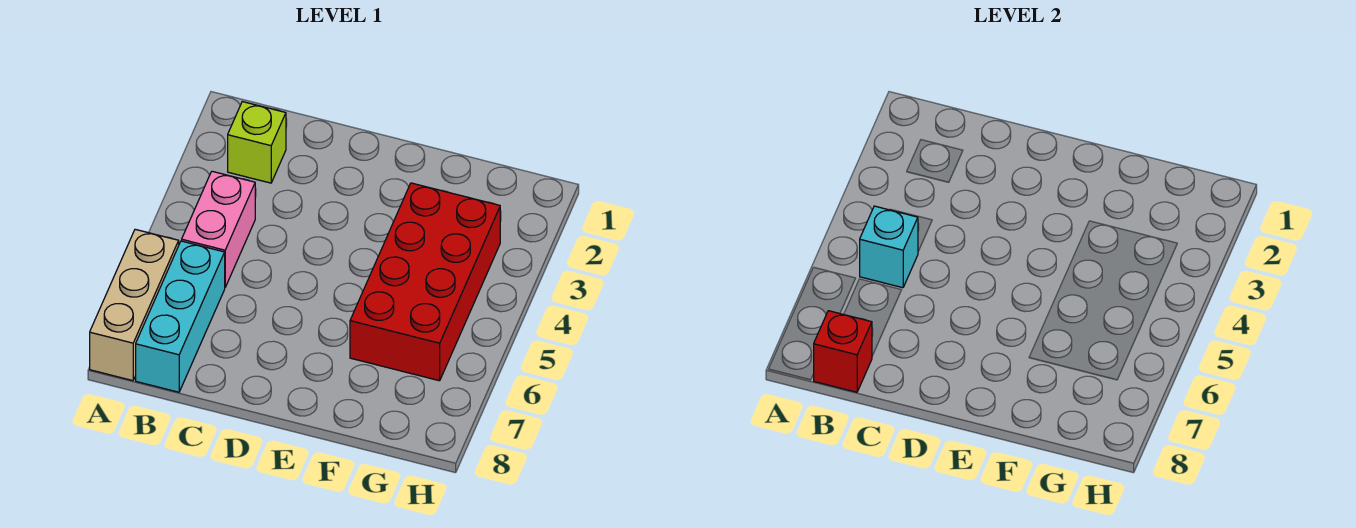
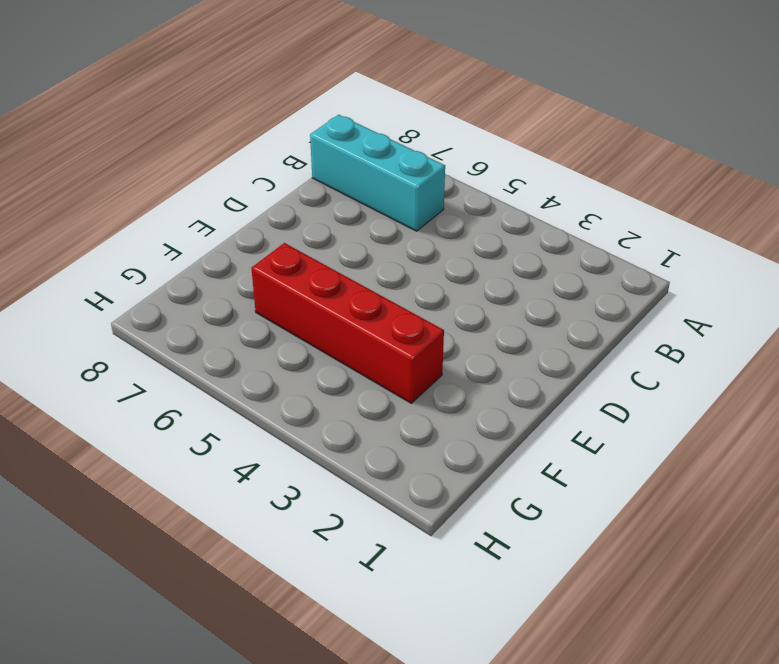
red brick F3:F6 level 1 -> red brick F3:G6 level 1
none -> tan brick A6:A8 level 1
none -> lime brick B2 level 1

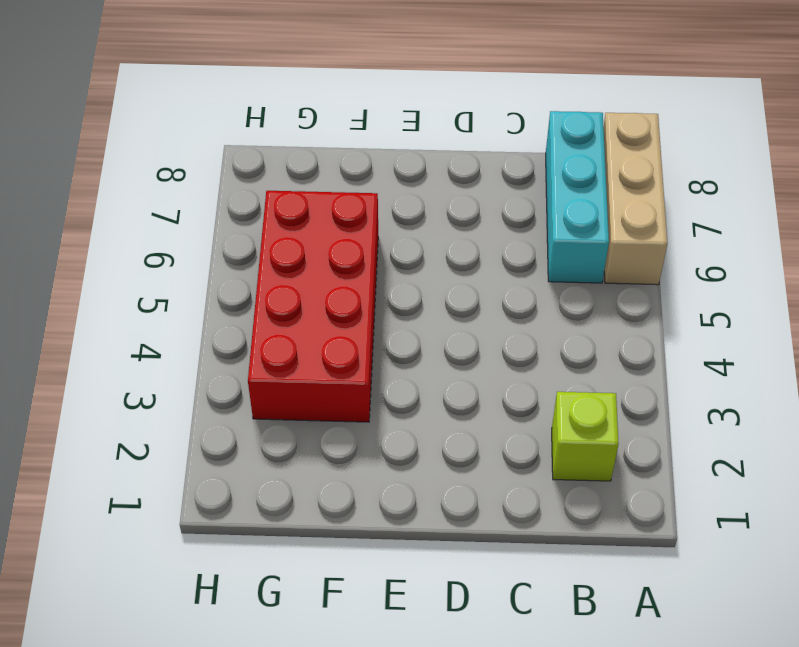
none -> pink brick B4:B5 level 1
none -> cyan brick B5 level 2

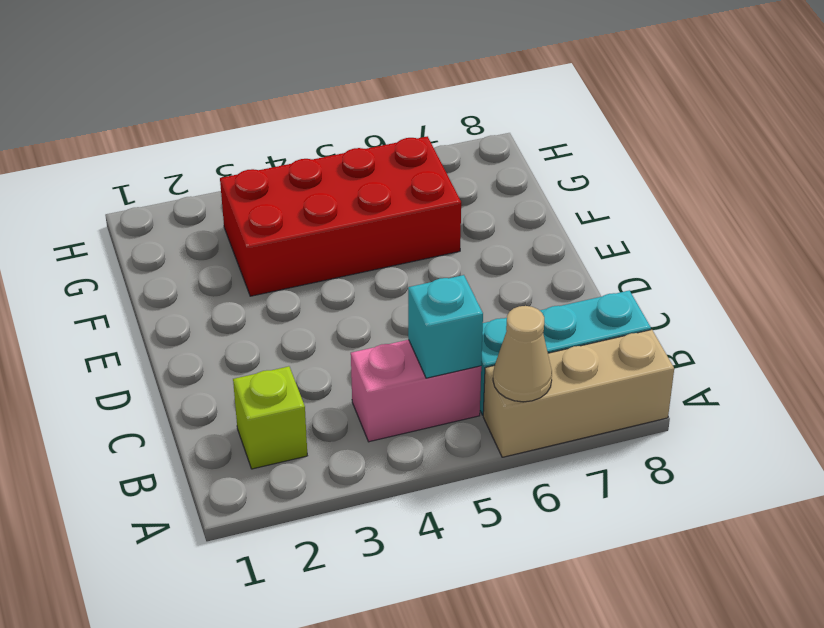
tan cone A6 level 2 -> none
none -> red brick B8 level 2

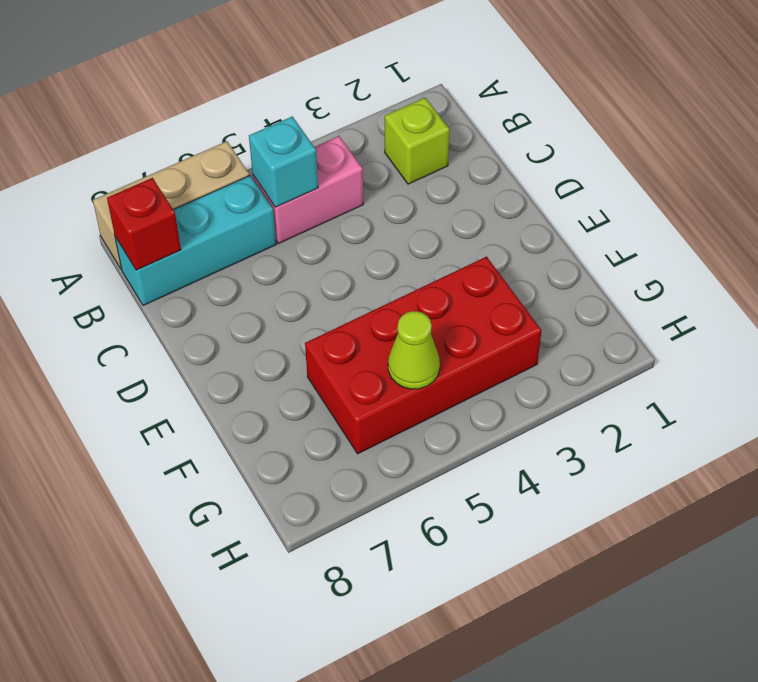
lime cone G5 level 2 -> none

